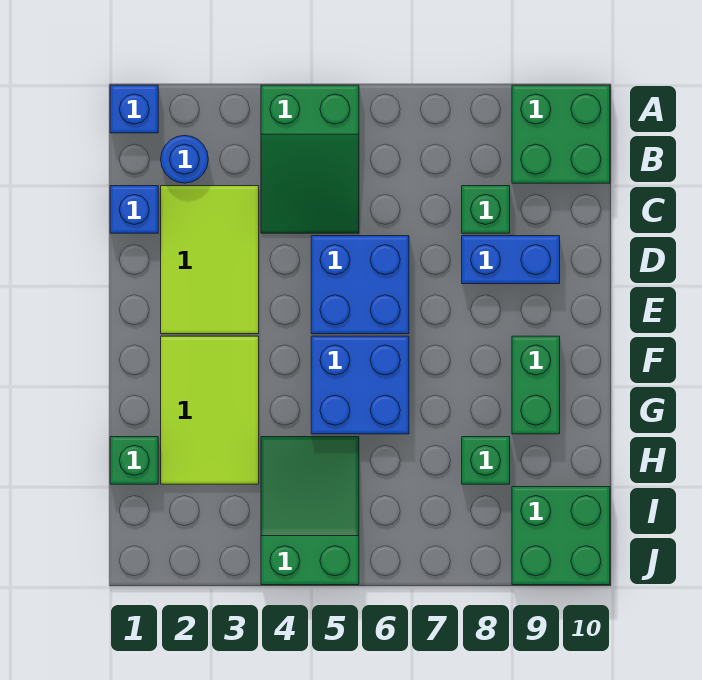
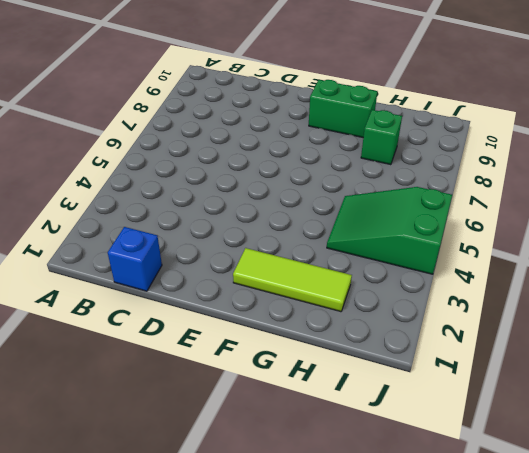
lime tile F2:H2 level 1 -> lime tile F2:H3 level 1
none -> blue brick A1 level 1
none -> green slope A4:C5 level 1 top A
none -> green brick A9:B10 level 1

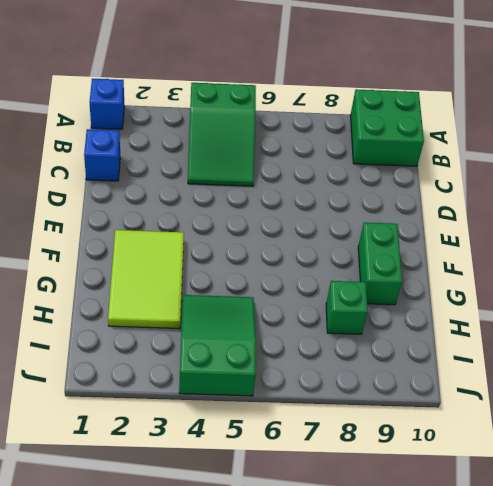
none -> blue round brick B2 level 1
none -> lime tile C2:E3 level 1
none -> green brick C8 level 1

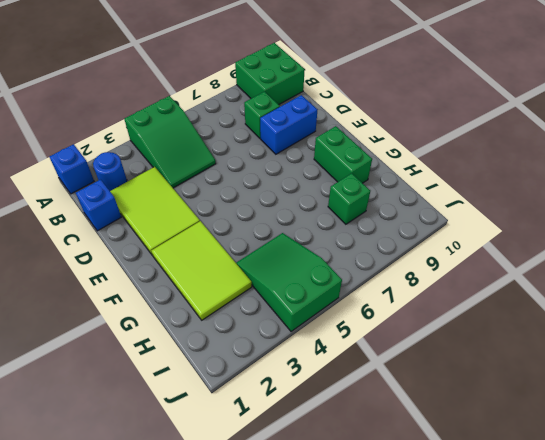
none -> blue brick D5:E6 level 1
none -> blue brick F5:G6 level 1
none -> green brick H1 level 1

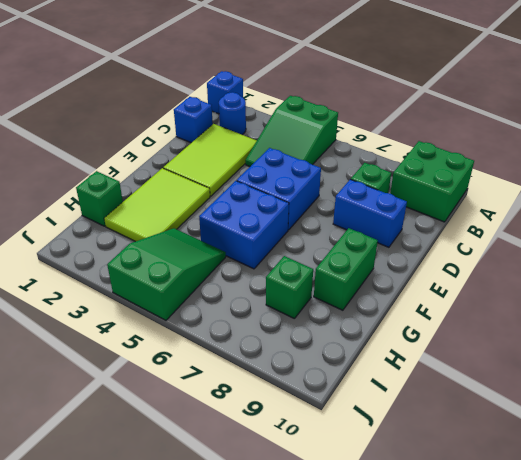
none -> green brick I9:J10 level 1

